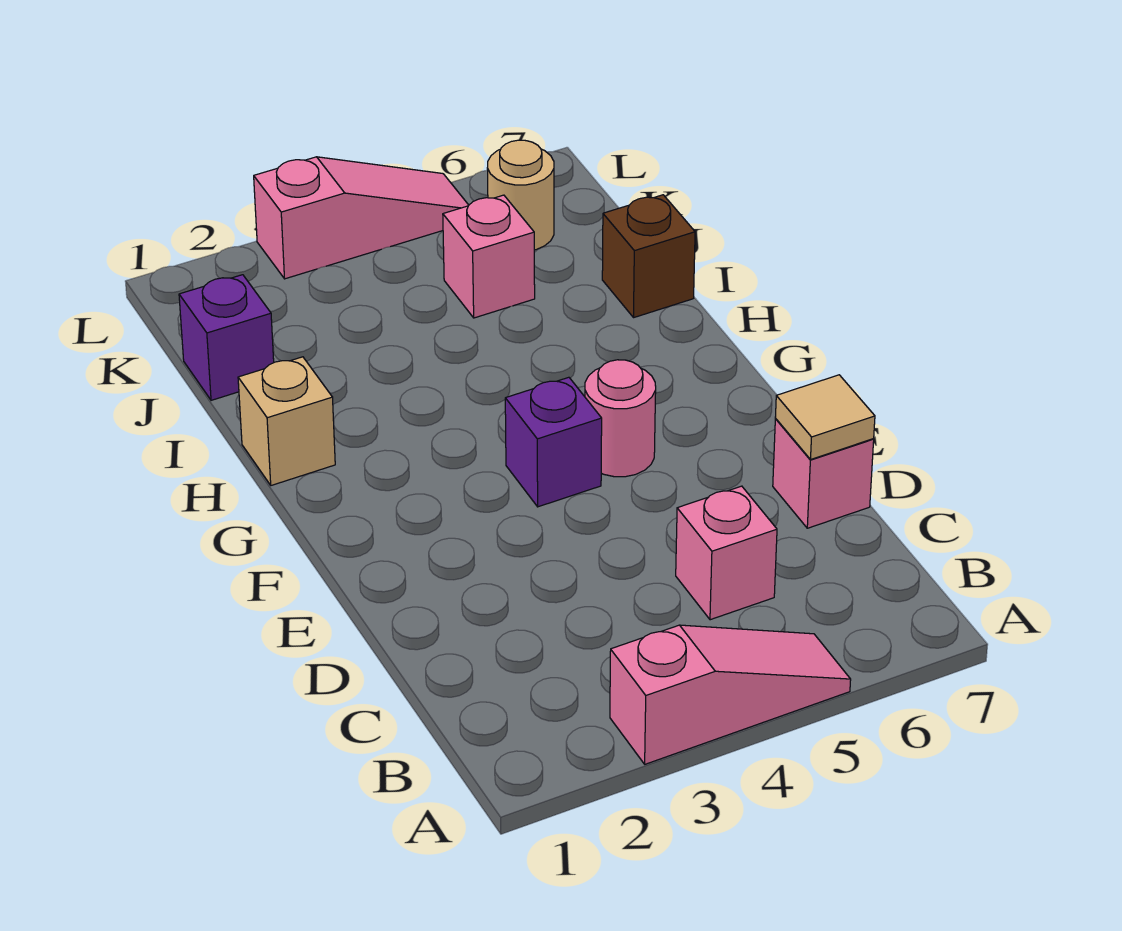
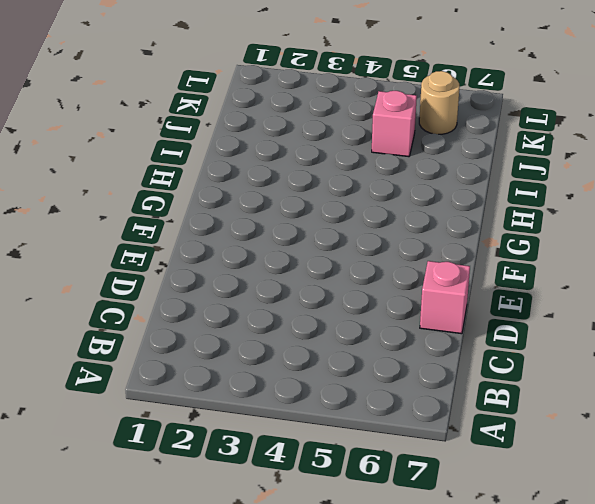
none -> pink slope A3:A5 level 1 top 3
none -> pink brick C5 level 1
none -> purple brick F4 level 1

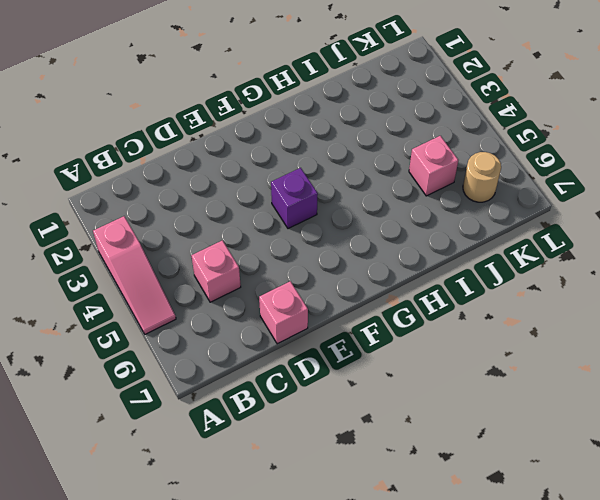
none -> pink round brick F5 level 1
none -> tan brick H1 level 1
none -> brown brick I7 level 1

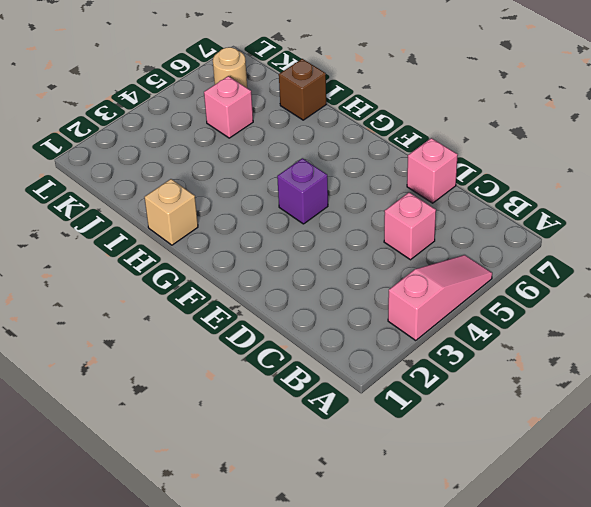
none -> pink round brick F5 level 1
none -> purple brick J1 level 1
none -> pink slope L3:L5 level 1 top 3

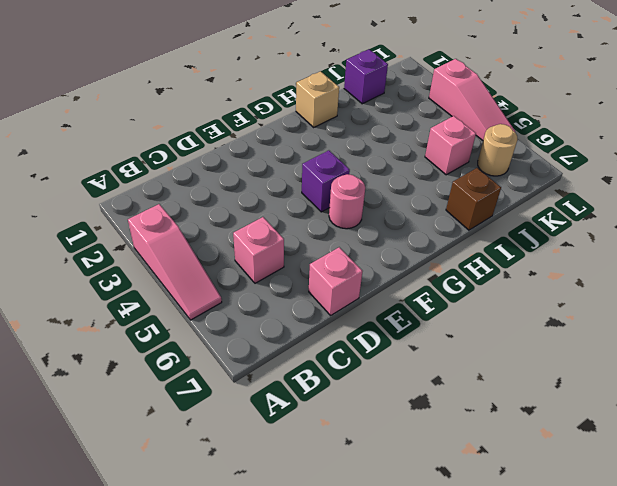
none -> tan tile D7 level 2

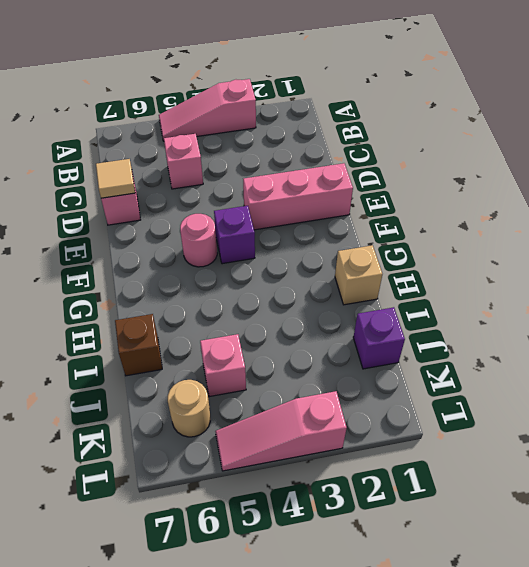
pink brick E1:E3 level 1 -> none

